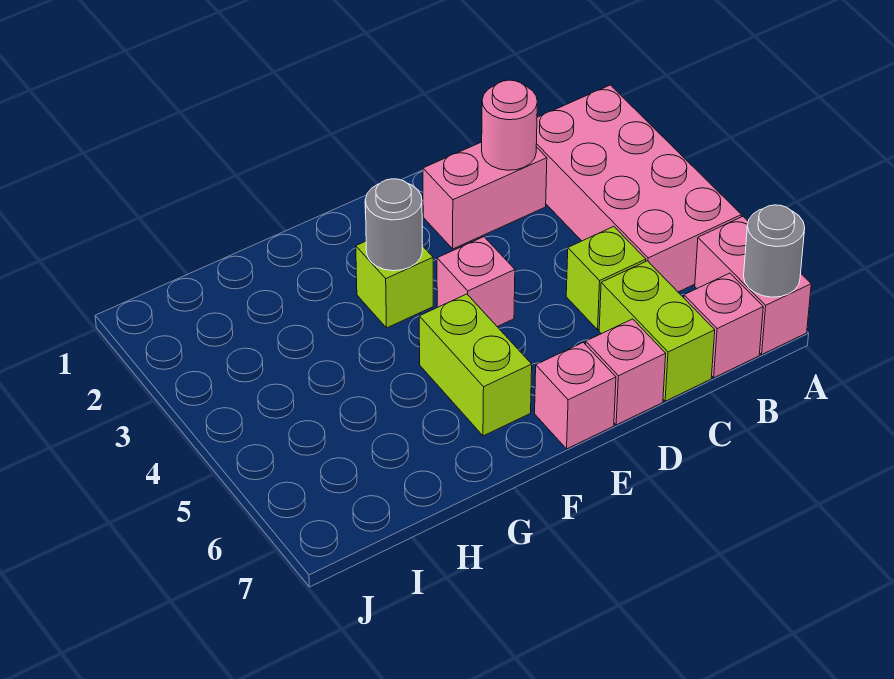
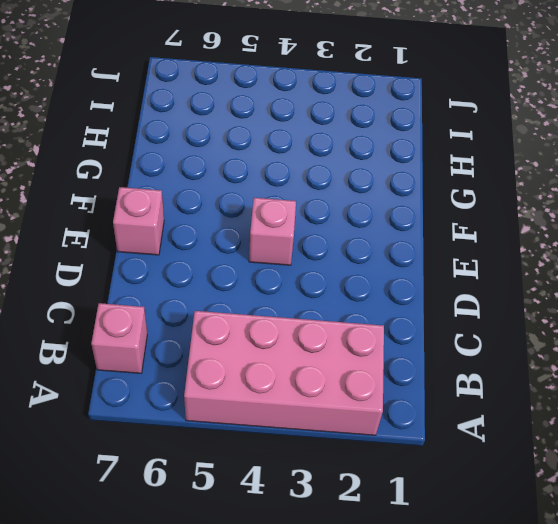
none -> pink brick A6:A7 level 1
none -> pink brick C2:D2 level 1
none -> lime brick C5 level 1

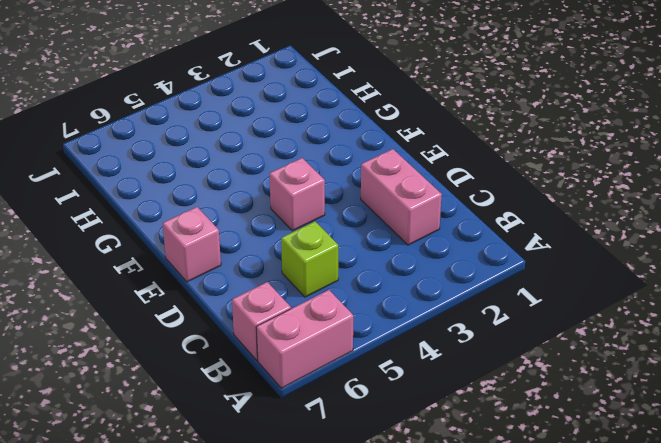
none -> pink brick A2:B5 level 1
none -> lime brick C6:C7 level 1
none -> pink brick D7 level 1

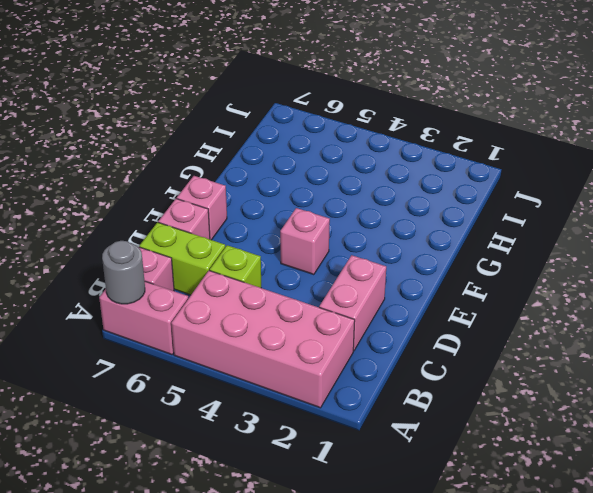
none -> lime brick F3 level 1
none -> lime brick F5:F6 level 1
none -> pink round brick C2 level 2

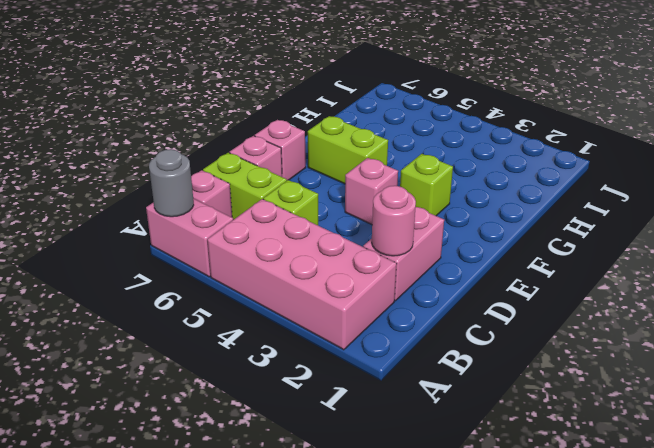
none -> grey round brick F3 level 2

